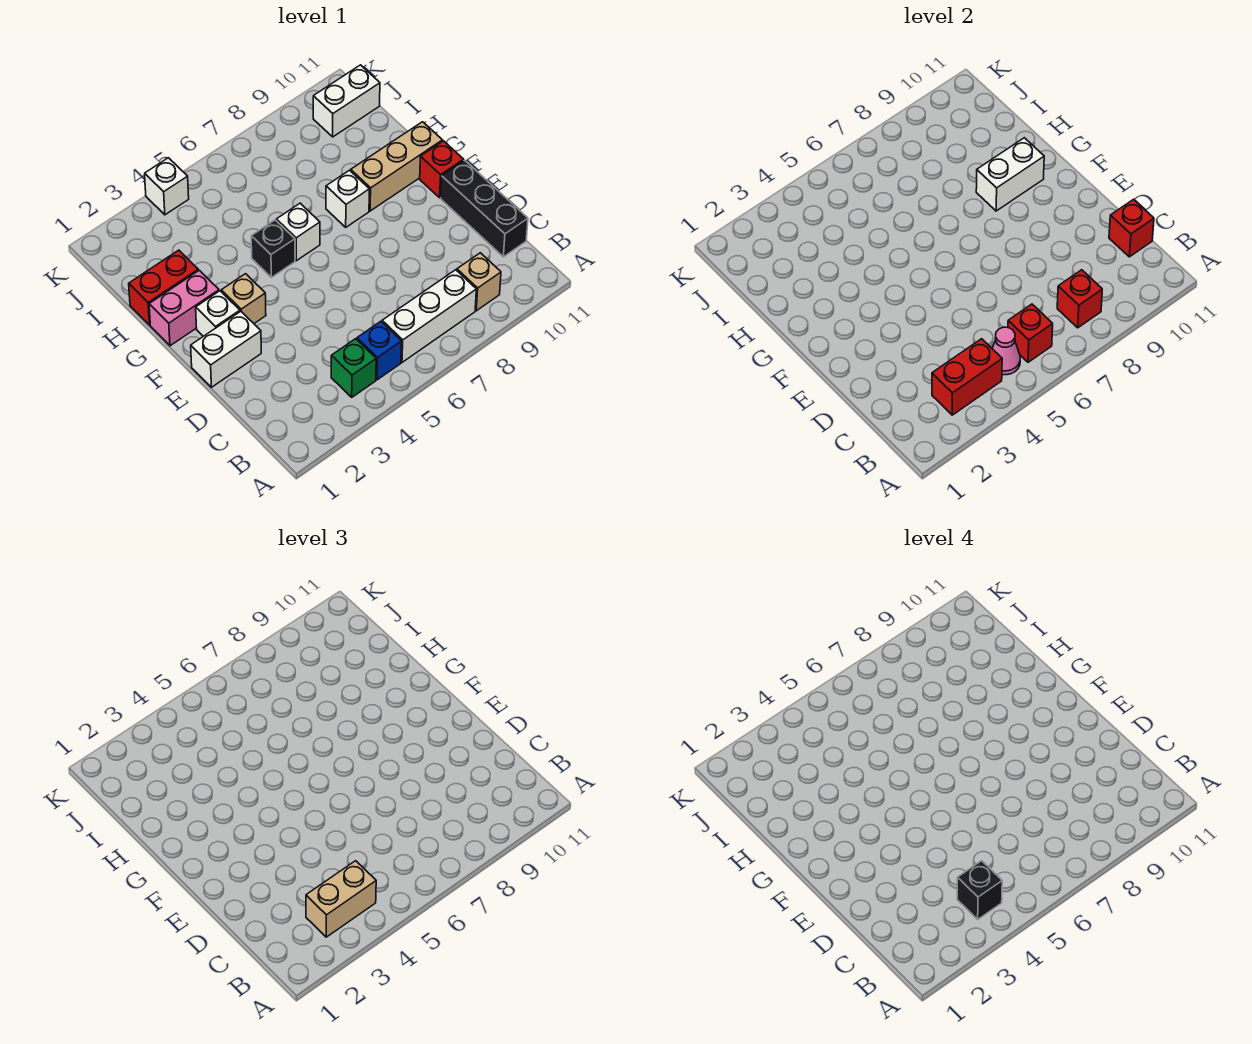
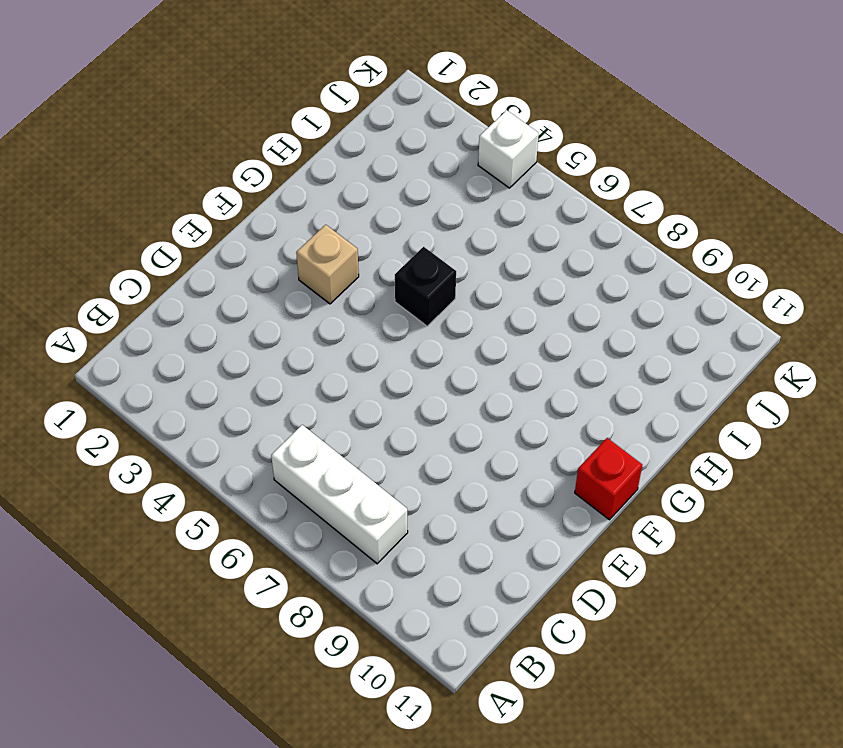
none -> green brick B4 level 1
none -> blue brick B5 level 1
none -> tan brick B9 level 1

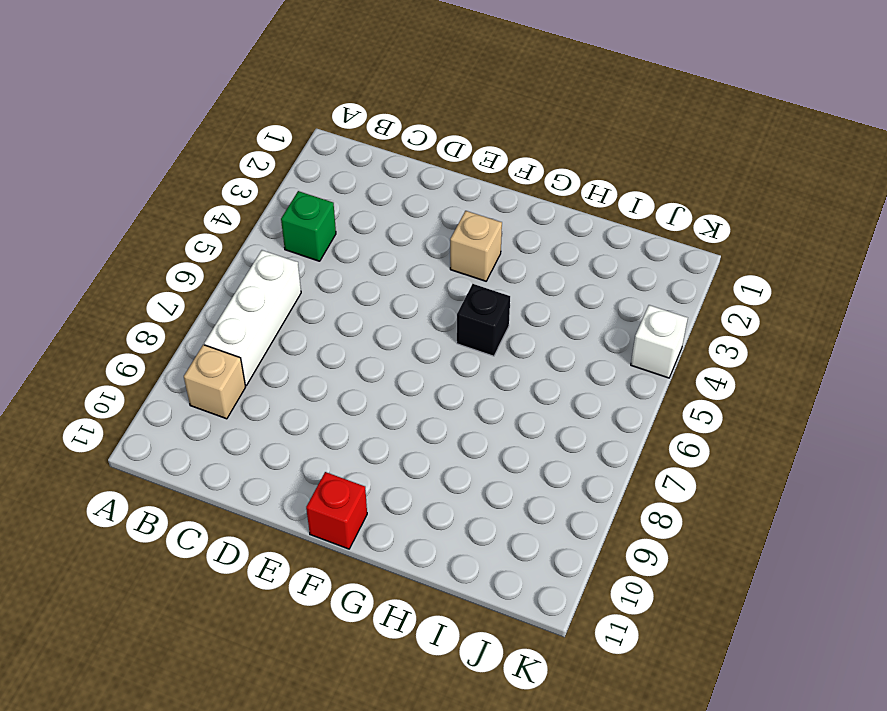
none -> blue brick B5 level 1
none -> black brick C11:E11 level 1
none -> white brick E1:E2 level 1

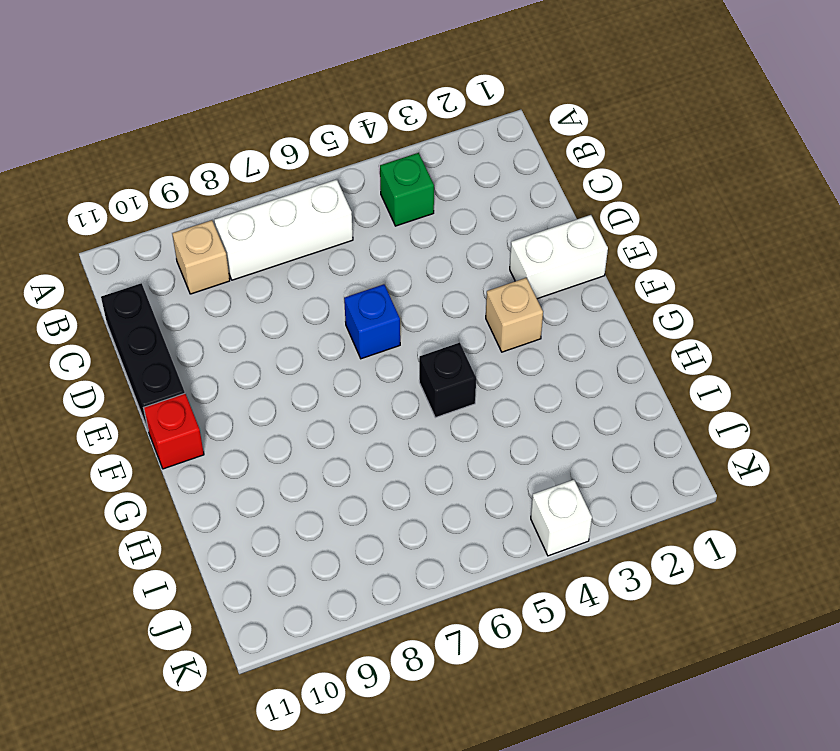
blue brick E6 level 1 -> blue brick B5 level 1
none -> white brick F2 level 1
none -> pink brick G1:G2 level 1
none -> white brick G6 level 1

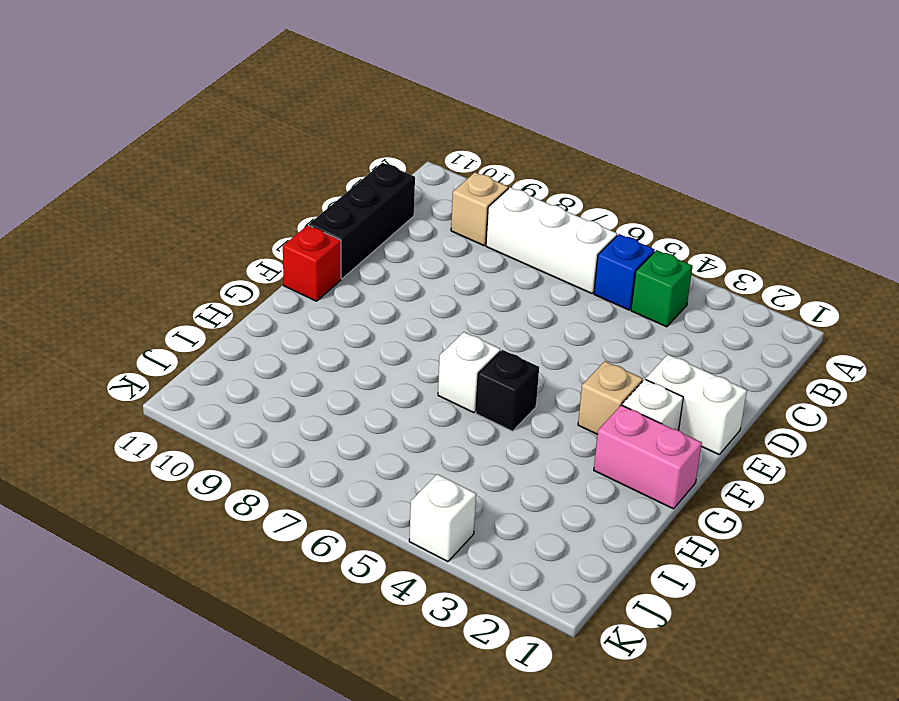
none -> white brick G8 level 1
none -> tan brick G9:G11 level 1
none -> red brick H1:H2 level 1

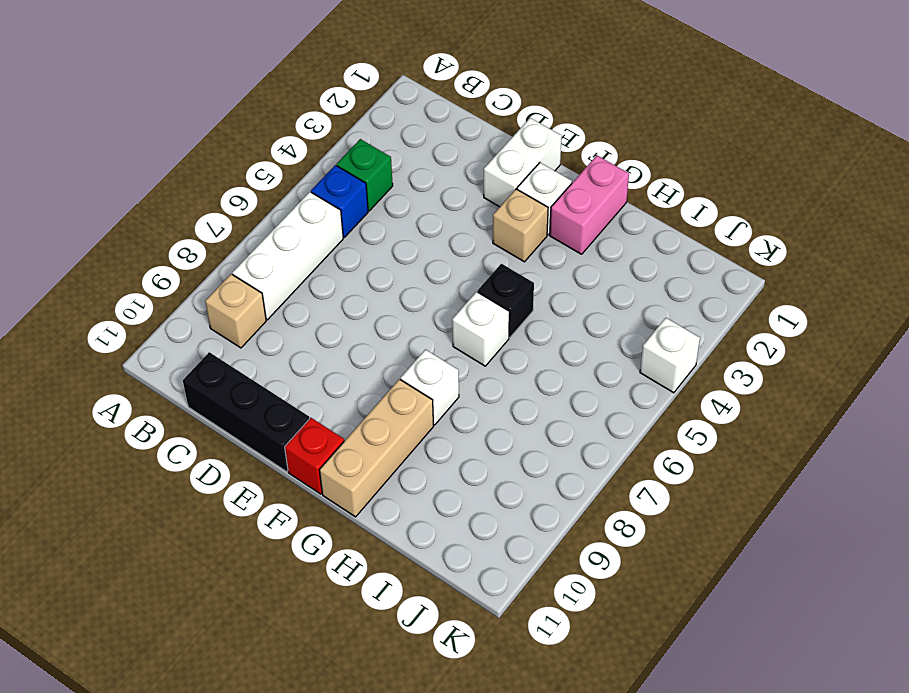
none -> red brick H1:H2 level 1
none -> white brick J10:J11 level 1
none -> red brick B3:B4 level 2

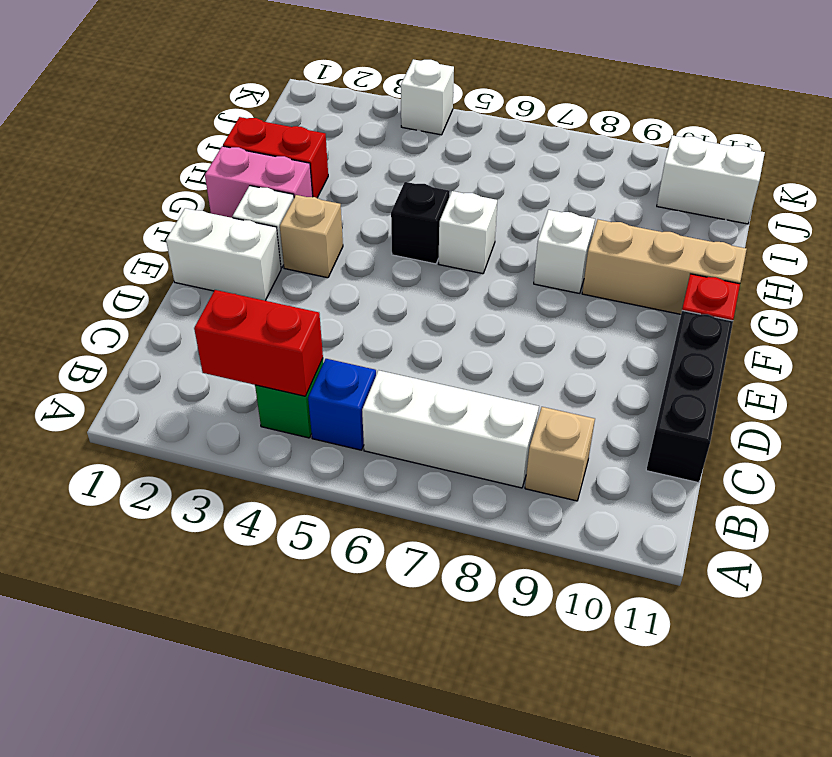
none -> pink cone B5 level 2
none -> red brick B6 level 2
none -> red brick B8 level 2

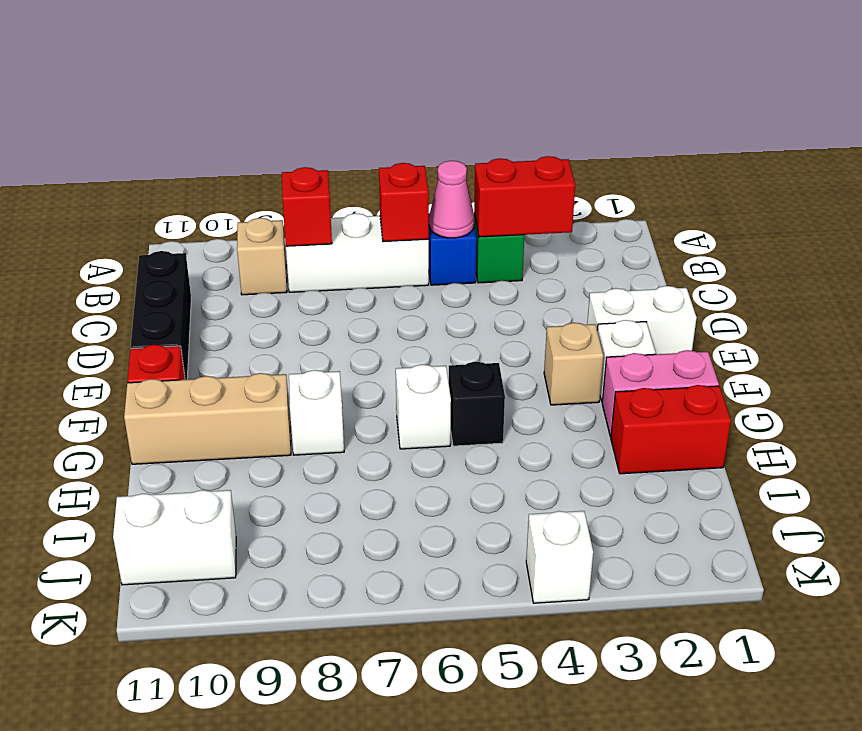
none -> red brick C11 level 2
none -> white brick G9:G10 level 2
none -> tan brick B3:B4 level 3

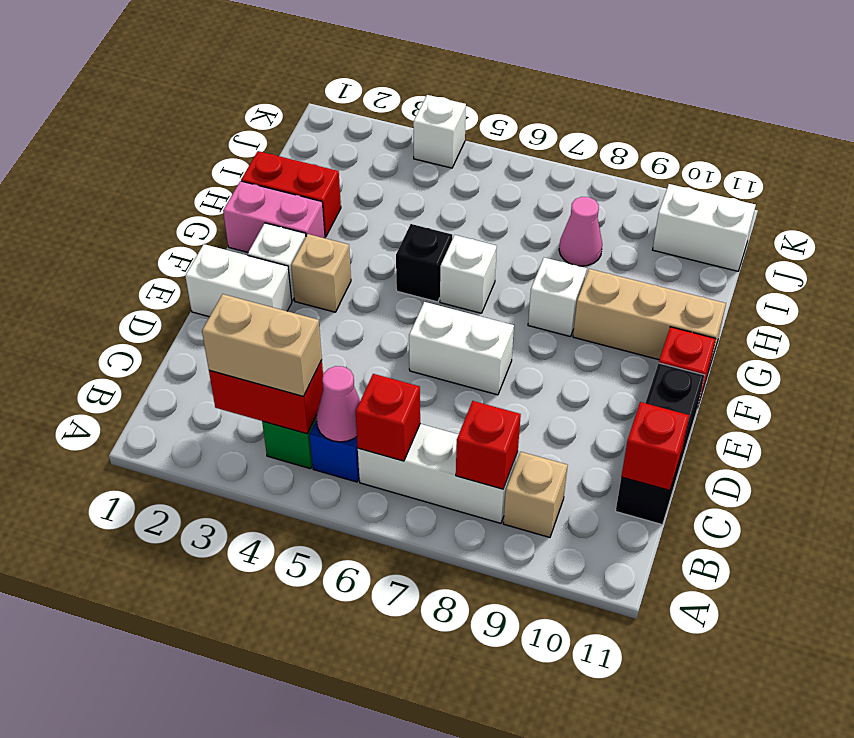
white brick E6:E7 level 1 -> white brick G9:G10 level 2
pink cone I8 level 1 -> none
none -> black brick B4 level 4

